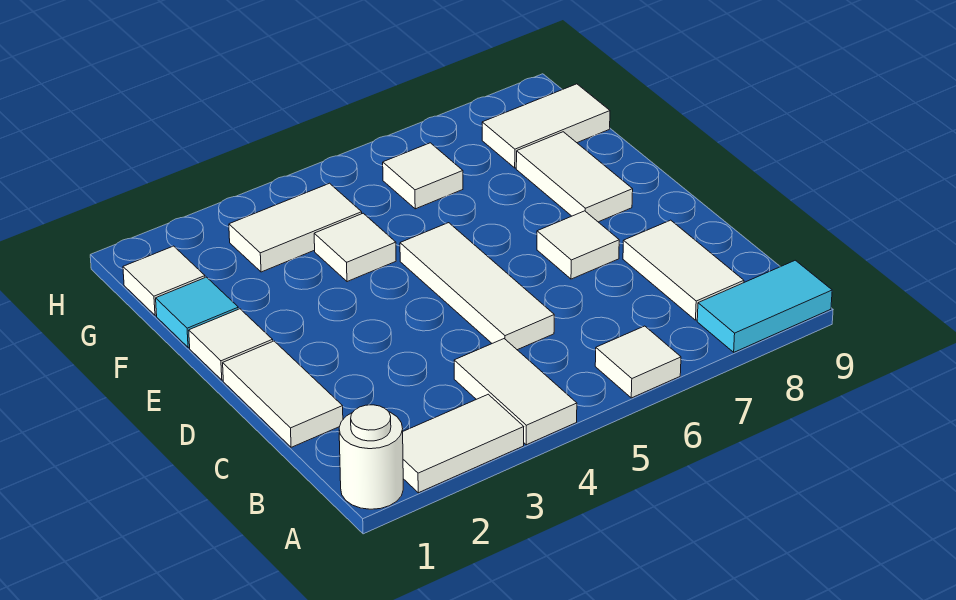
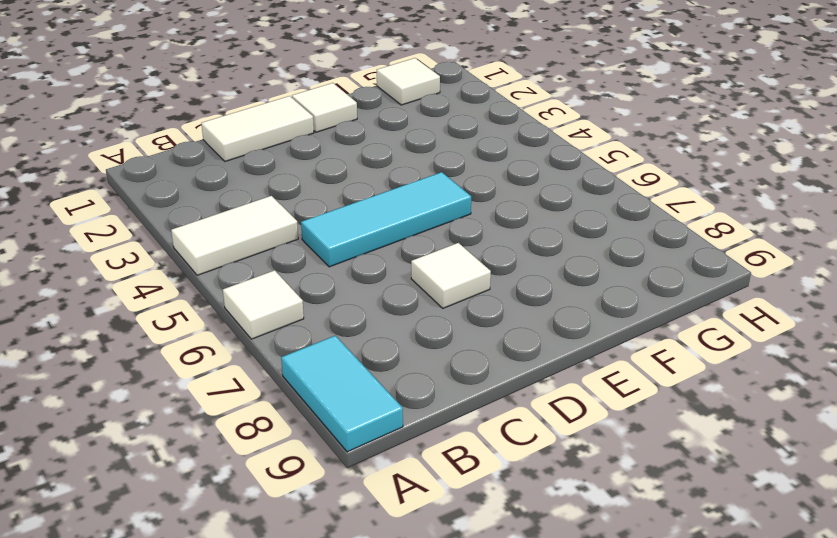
cyan tile C5:E5 level 1 -> white tile C5:E5 level 1
none -> white round brick A1 level 1
none -> white tile A2:A3 level 1
none -> white tile B8:C8 level 1

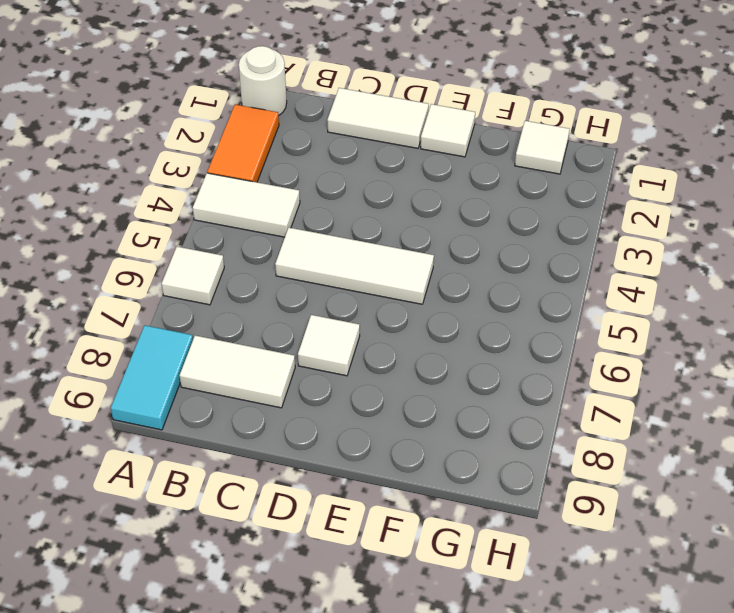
orange tile A2:A3 level 1 -> white tile A2:A3 level 1
none -> white tile E8:F8 level 1
none -> cyan tile F1 level 1
none -> white tile F4 level 1

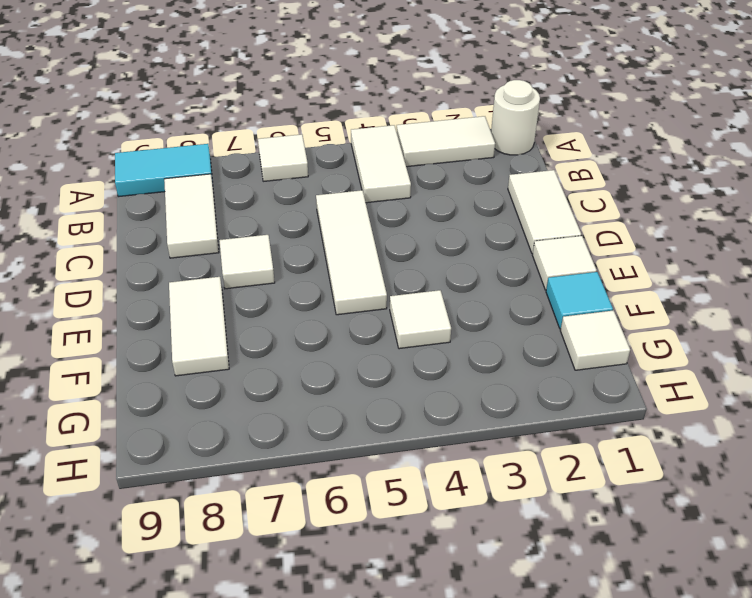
none -> white tile G3:G4 level 1
none -> white tile G6 level 1
none -> white tile G8:G9 level 1

